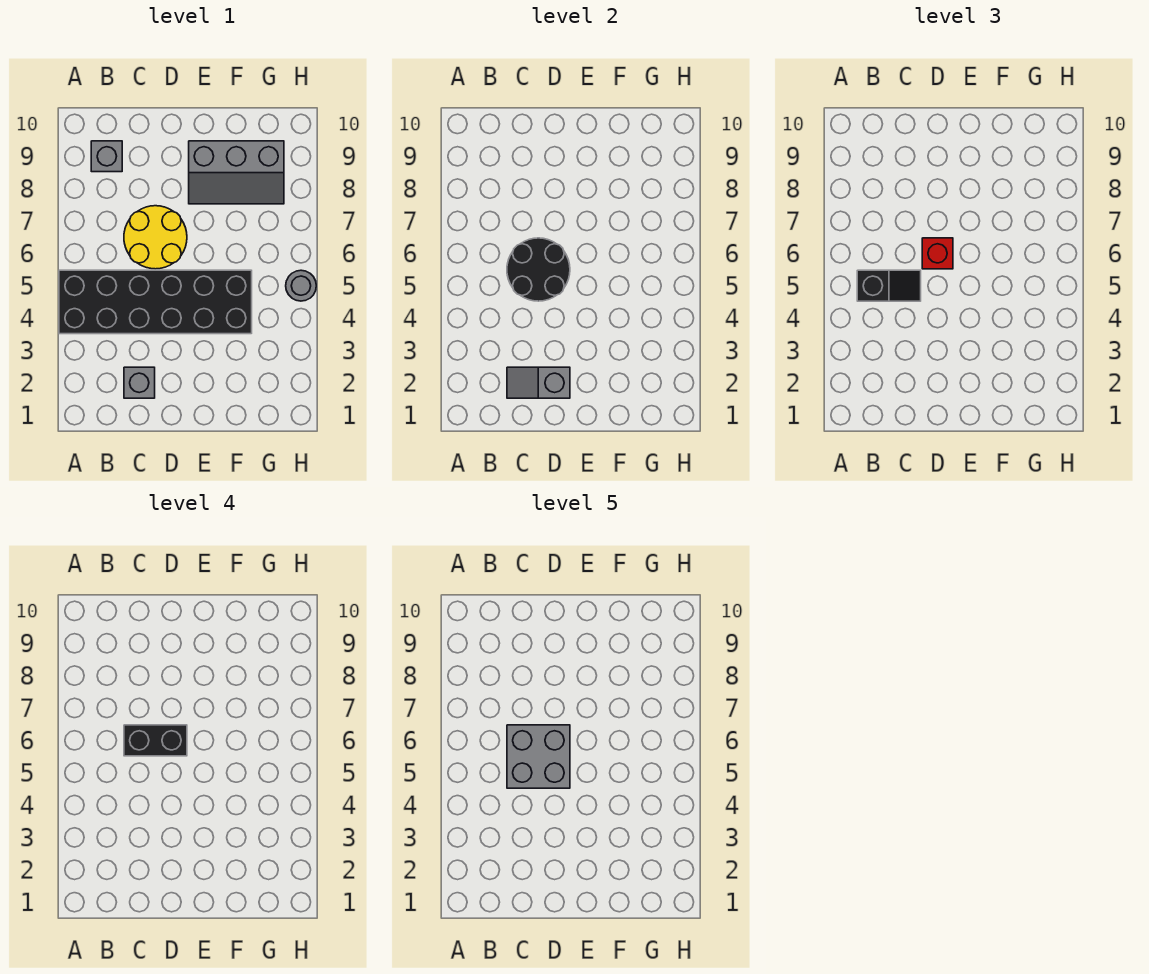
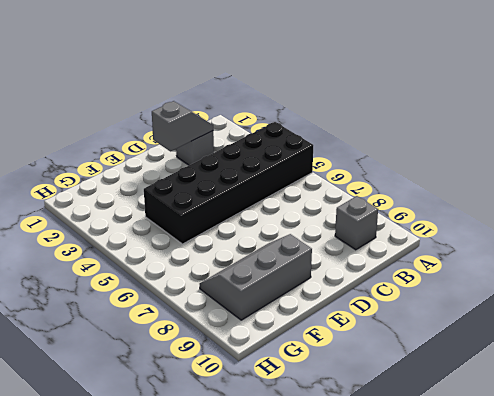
none -> yellow round brick C6:D7 level 1
none -> grey round brick H5 level 1
none -> black round brick C5:D6 level 2

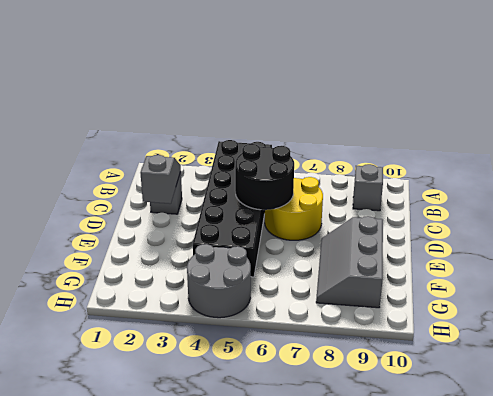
grey round brick G4:H5 level 1 -> grey round brick H5 level 1
none -> black slope B5:C5 level 3 top B
none -> red brick D6 level 3
none -> black brick C6:D6 level 4

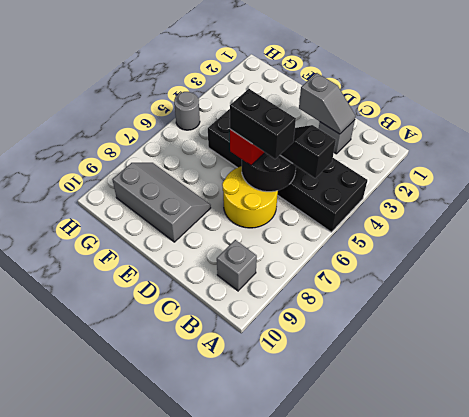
none -> grey brick C5:D6 level 5

